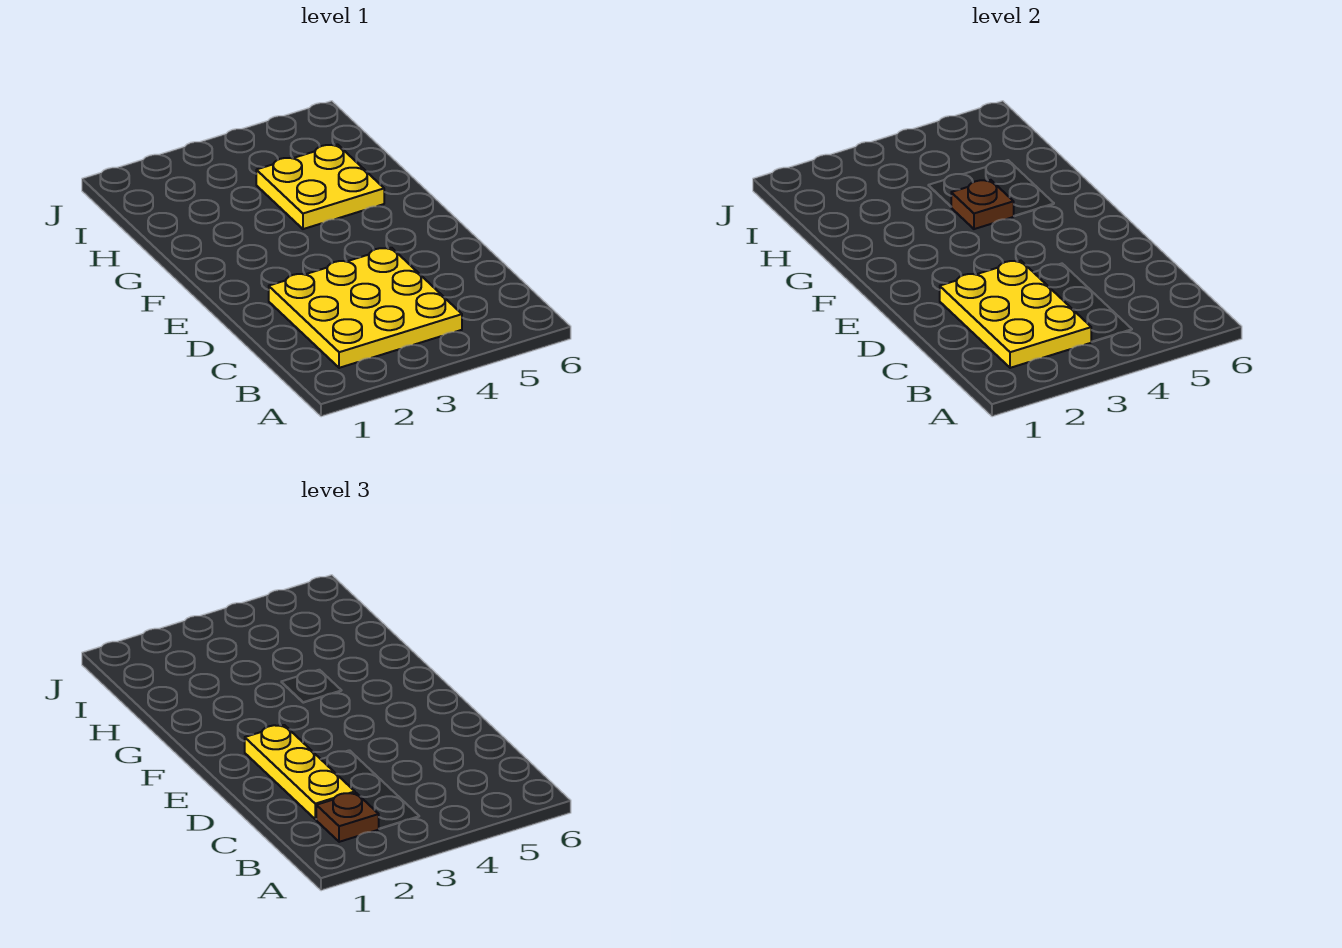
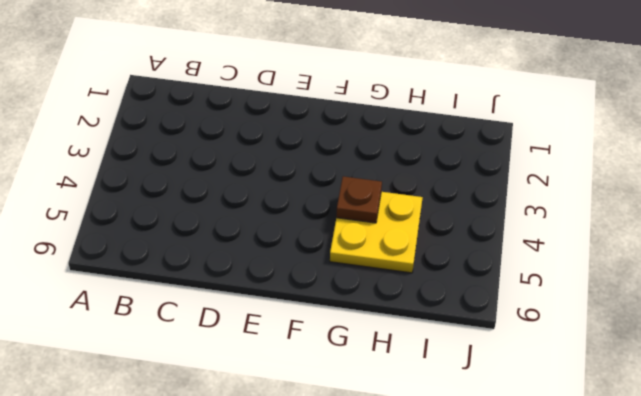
none -> yellow plate B2:D4 level 1
none -> yellow plate B2:D3 level 2

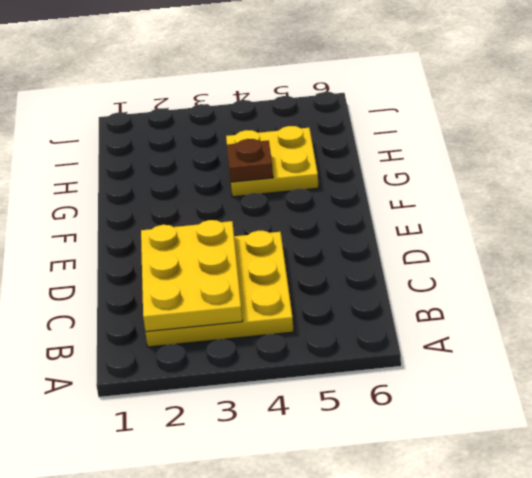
none -> brown plate B2 level 3
none -> yellow plate C2:E2 level 3

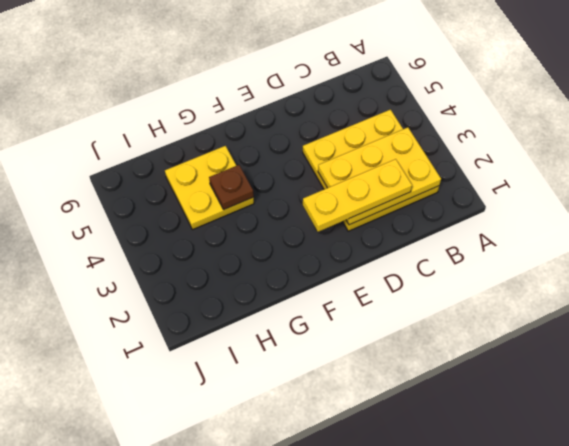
none -> brown plate B2 level 3

